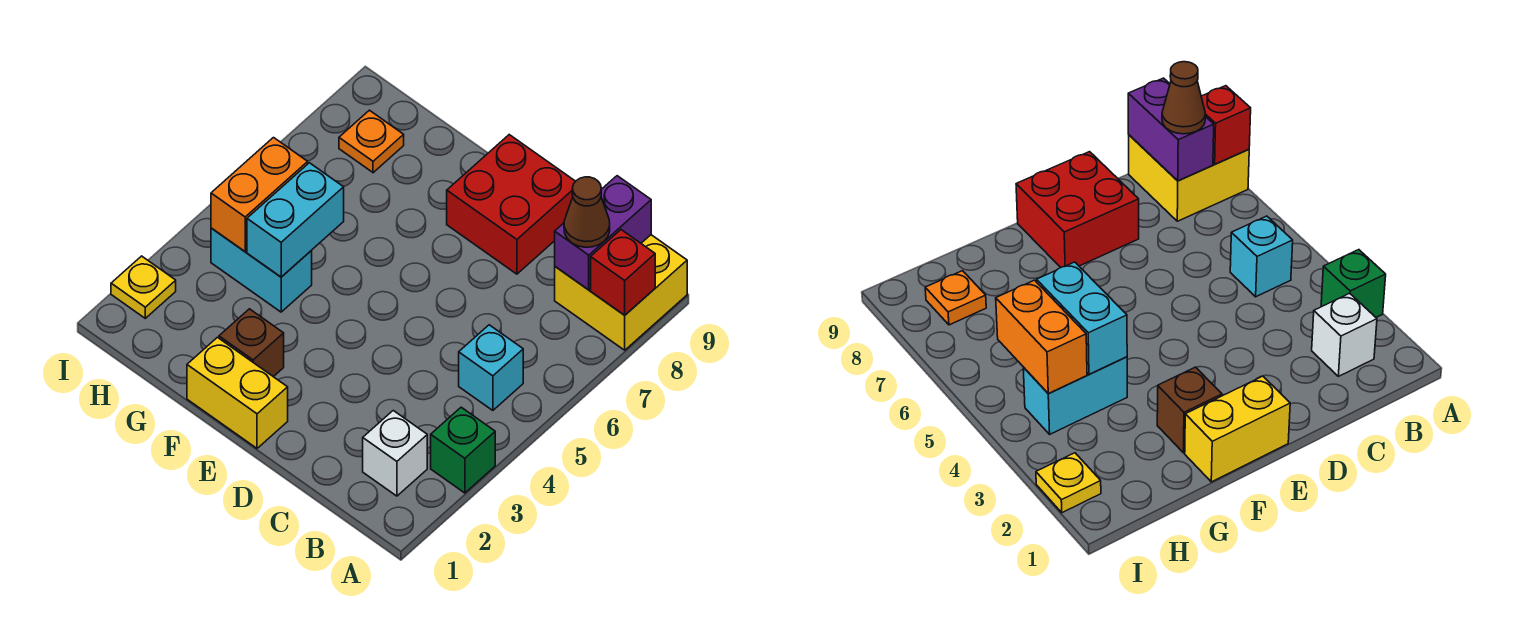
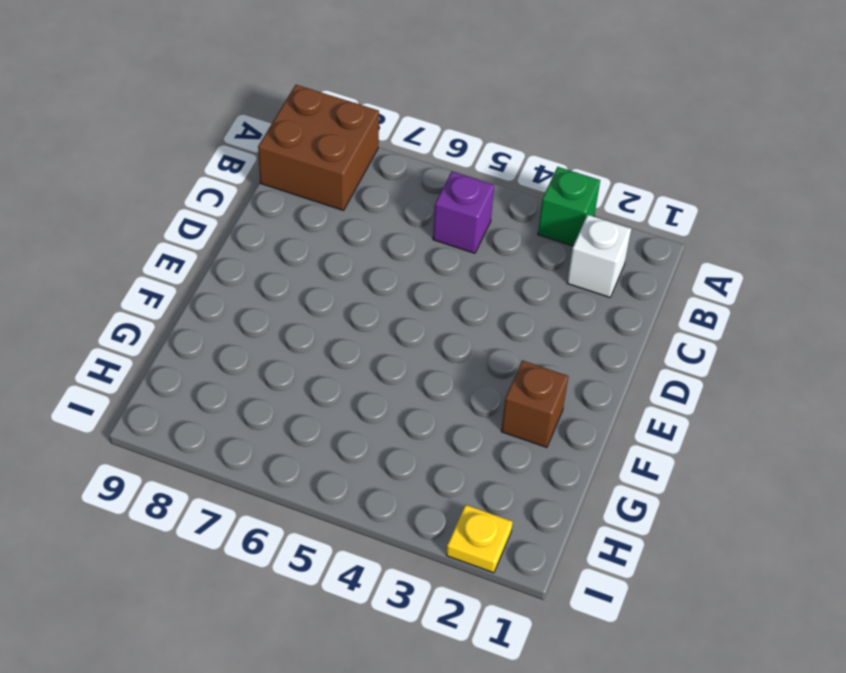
brown brick A8:B9 level 1 -> yellow brick A8:B9 level 1
purple brick B5 level 1 -> cyan brick B5 level 1
none -> red brick D8:E9 level 1
none -> yellow brick E1:F1 level 1
none -> cyan brick G4:H4 level 1

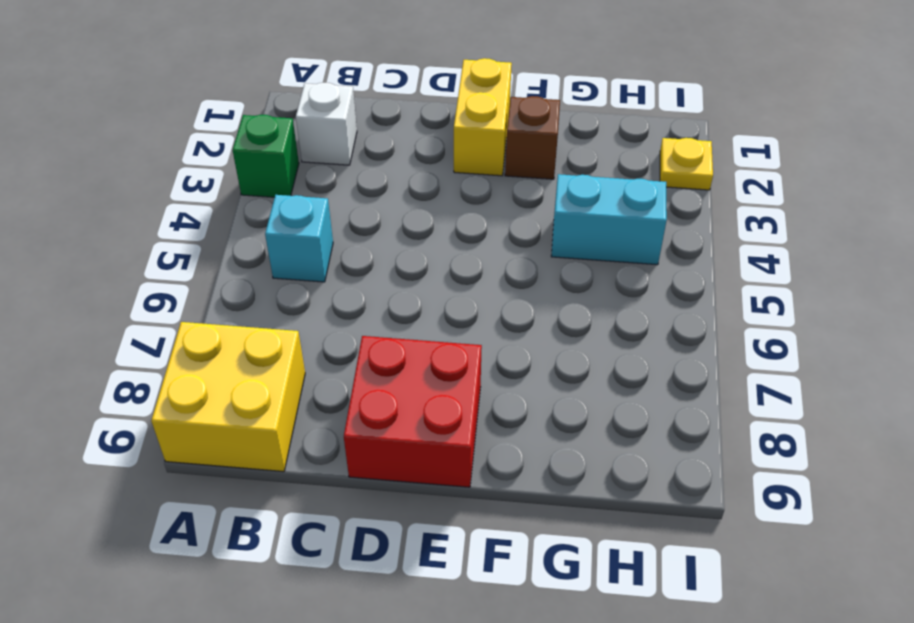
yellow brick E1:E2 level 1 -> yellow brick E1:F1 level 1
none -> orange plate H8 level 1
none -> red brick A8 level 2
none -> purple brick B8:B9 level 2

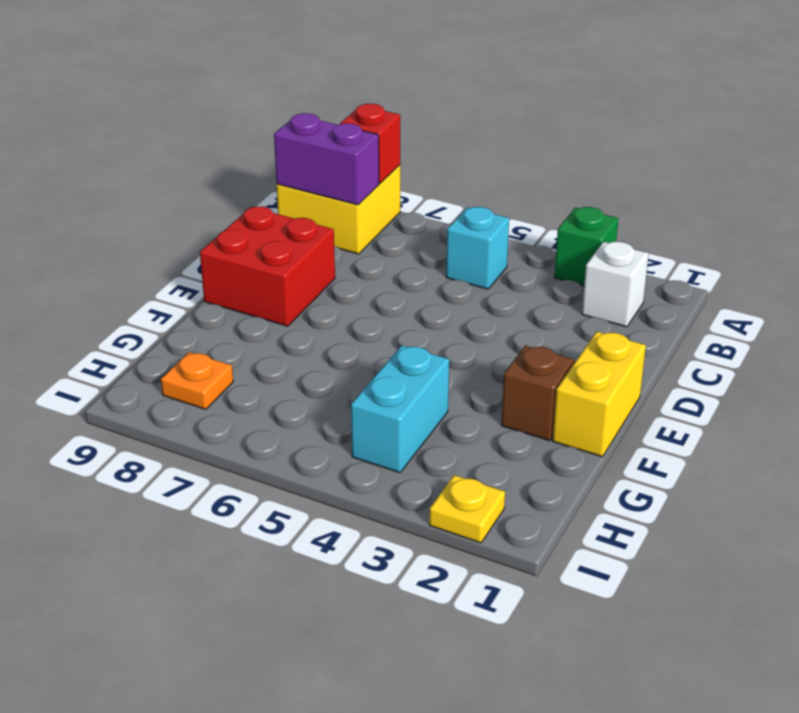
none -> cyan brick G4:G5 level 2
none -> orange brick H4:H5 level 2
none -> brown cone B8 level 3

